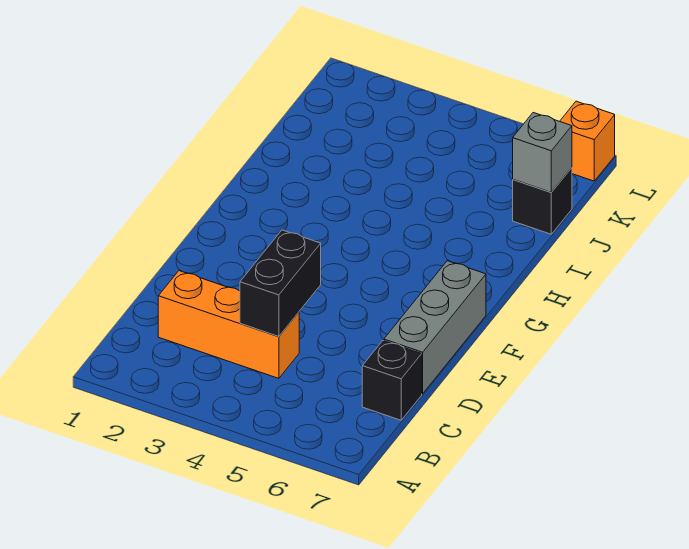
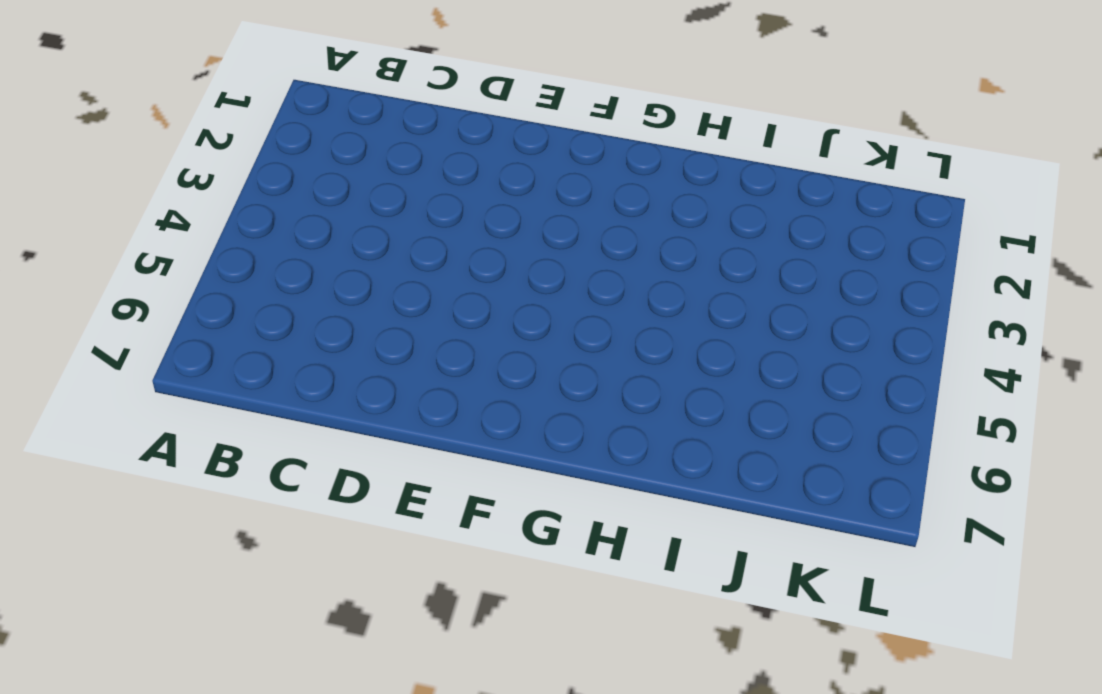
none -> orange brick C2:C4 level 1
none -> black brick C7 level 1

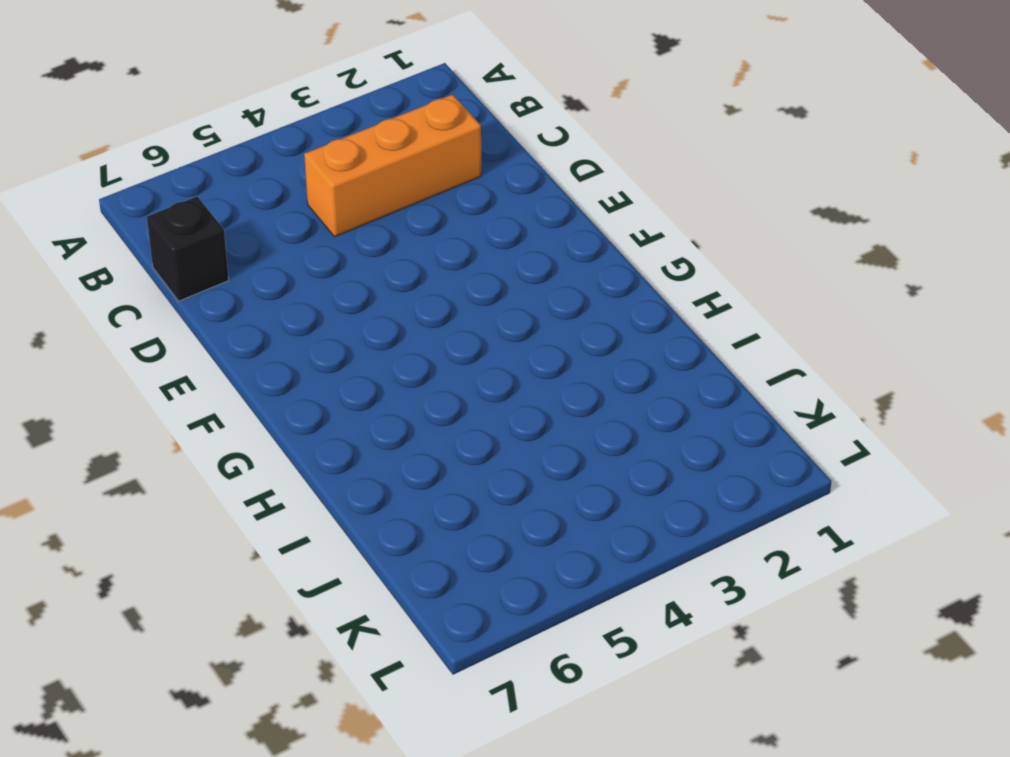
none -> grey brick D7:F7 level 1
none -> black brick J7 level 1

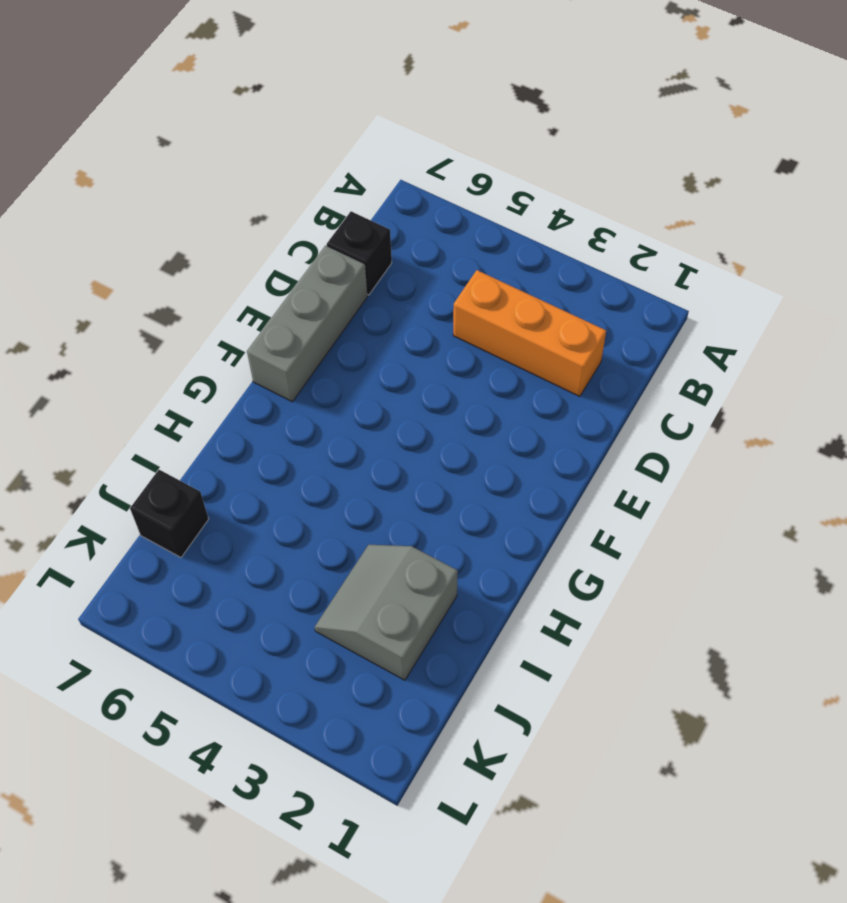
grey slope I2:J3 level 1 top 2 -> none
none -> orange brick L7 level 1
none -> black brick C4:D4 level 2

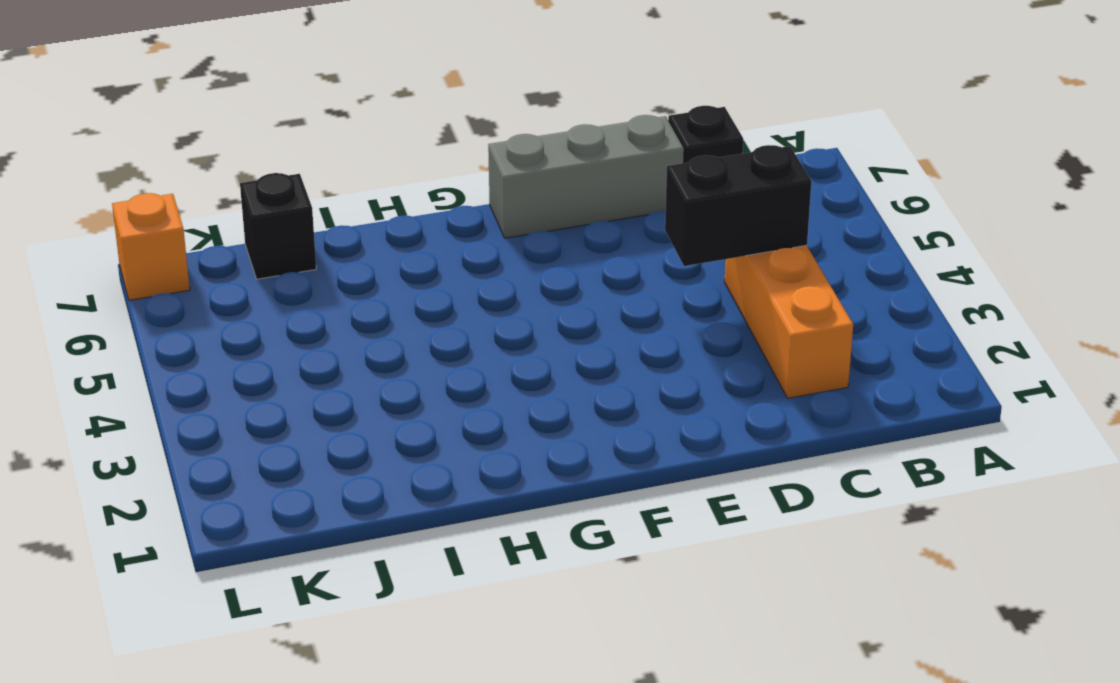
none -> grey brick J7 level 2

